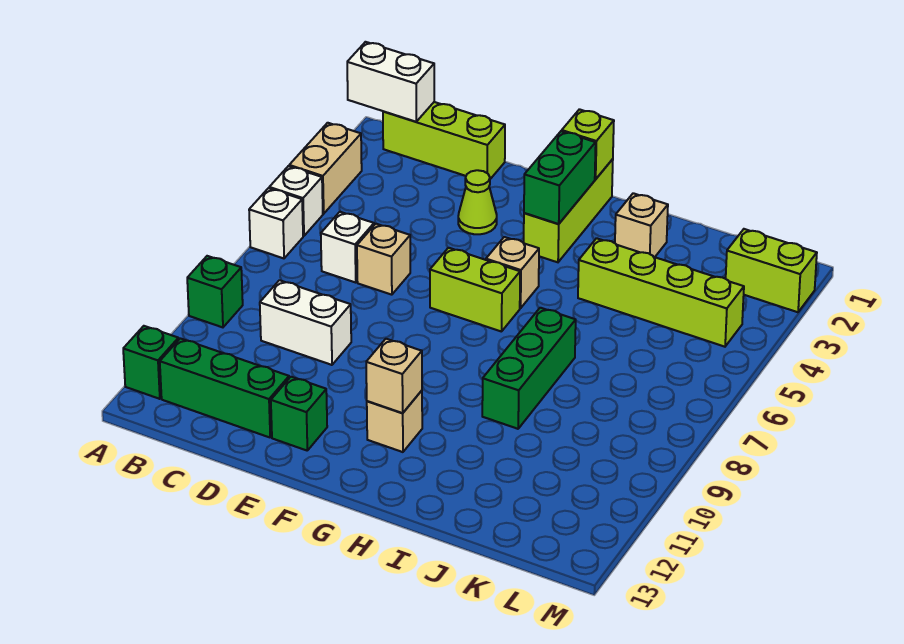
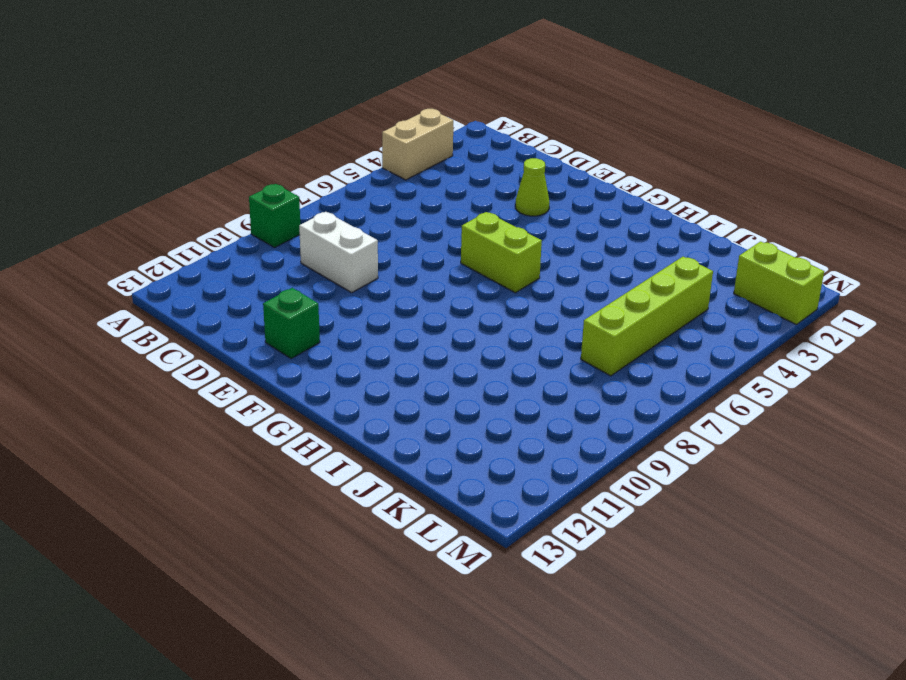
lime brick K4:K7 level 1 -> lime brick I4:L4 level 1
none -> white brick A5 level 1
none -> white brick A6 level 1
none -> green brick A12 level 1

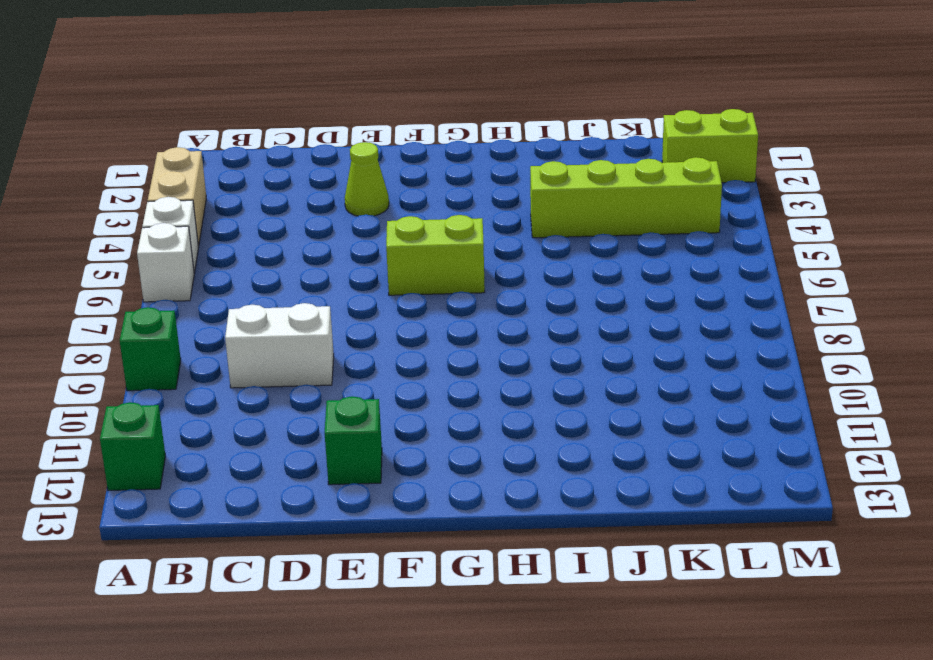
none -> lime brick B1:D1 level 1
none -> green brick B12:D12 level 1
none -> white brick C6 level 1

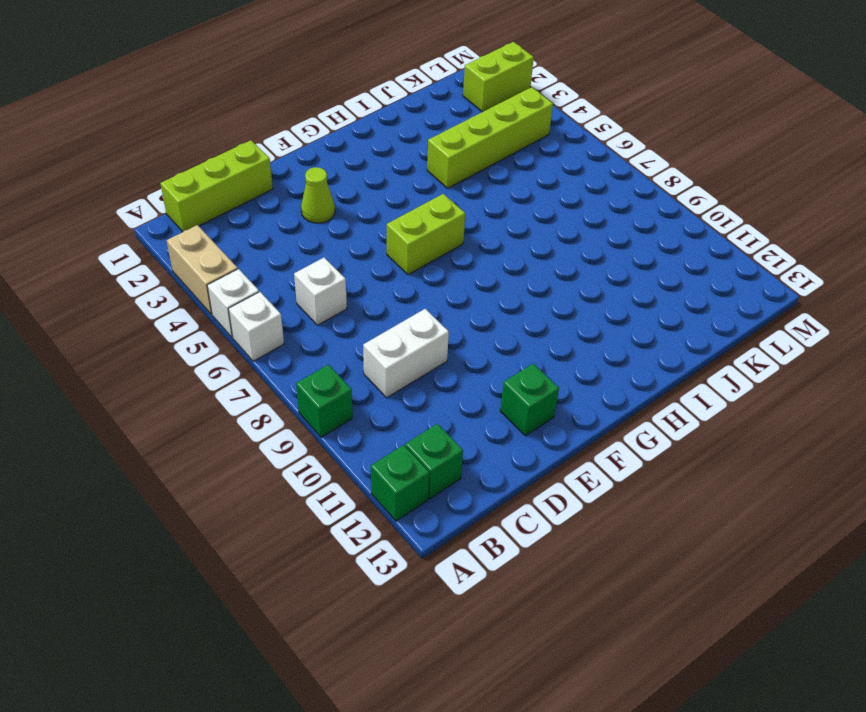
green brick B12 level 1 -> green brick B12:D12 level 1
none -> tan brick D6 level 1
none -> lime brick G1:G3 level 1
none -> tan brick G5 level 1

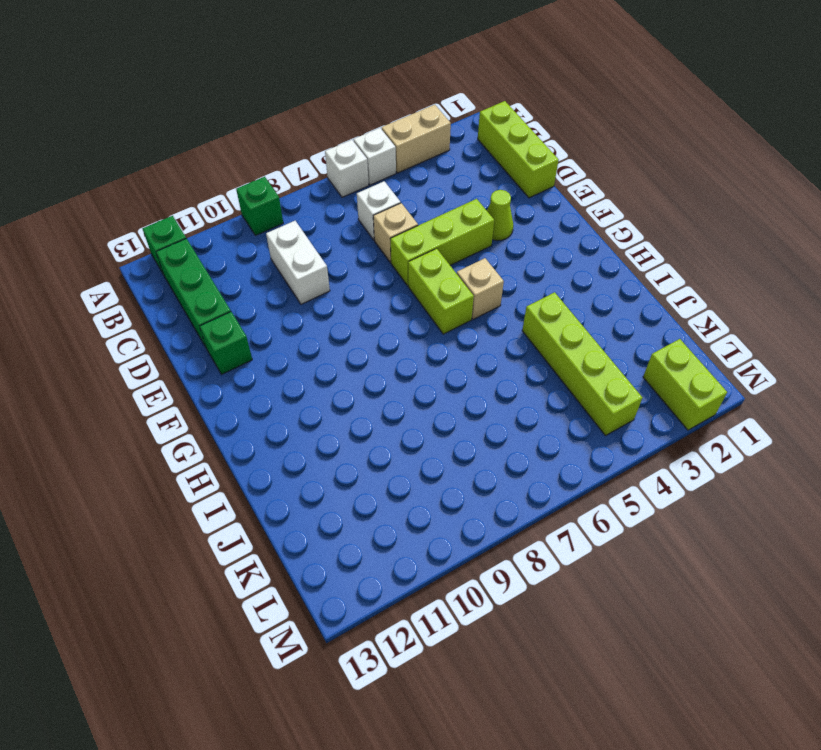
lime brick E4:E6 level 1 -> lime brick G1:G3 level 1
none -> tan brick G11 level 1
none -> tan brick I2 level 1
none -> green brick I7:I9 level 1

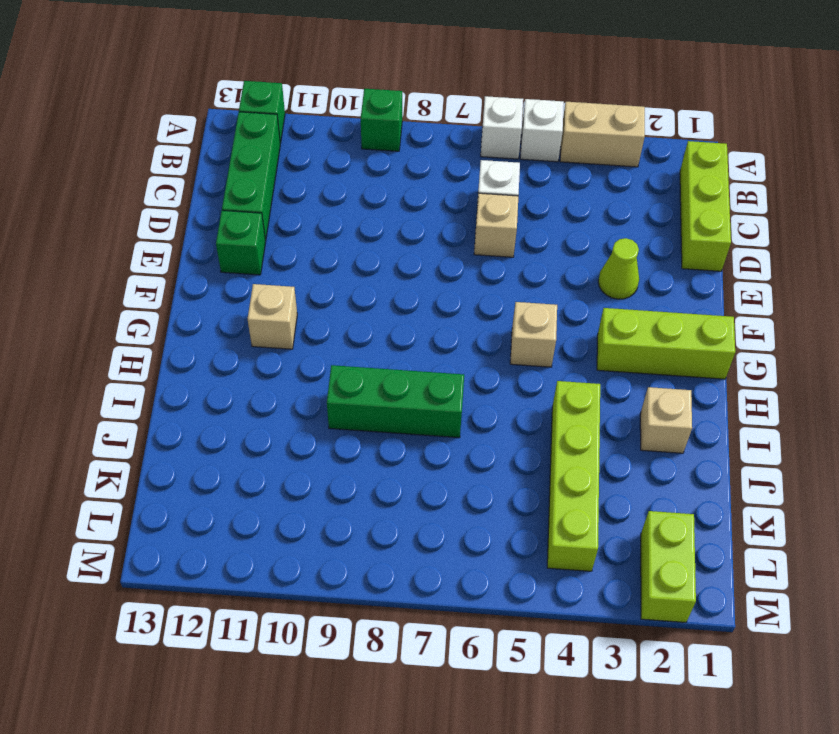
none -> white brick C9:D9 level 1
none -> lime brick F6:G6 level 1
none -> white brick A1:B1 level 2

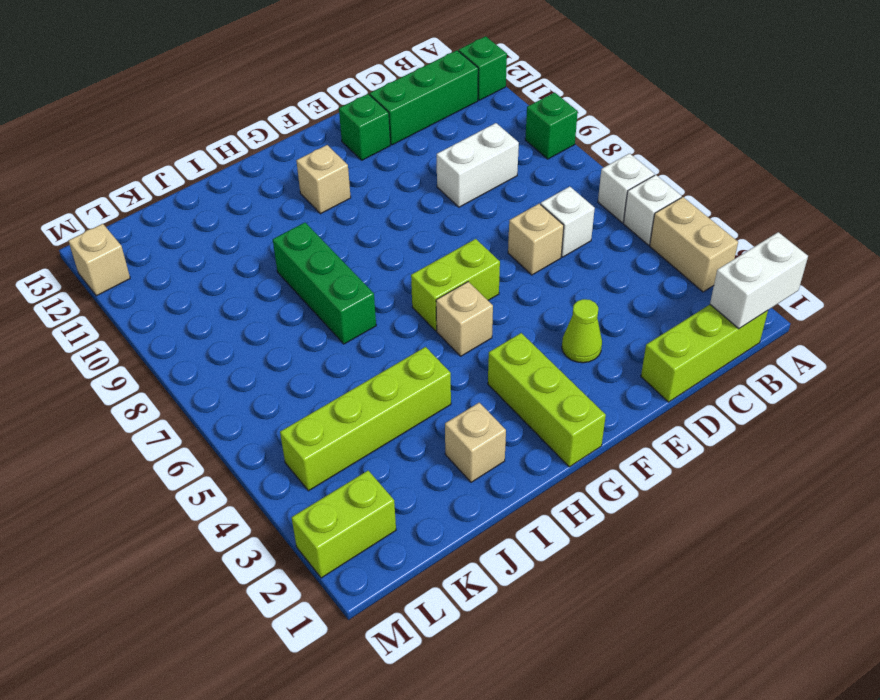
tan brick M12 level 1 -> tan brick G11 level 2
none -> lime brick G1 level 2
none -> green brick G2:G3 level 2

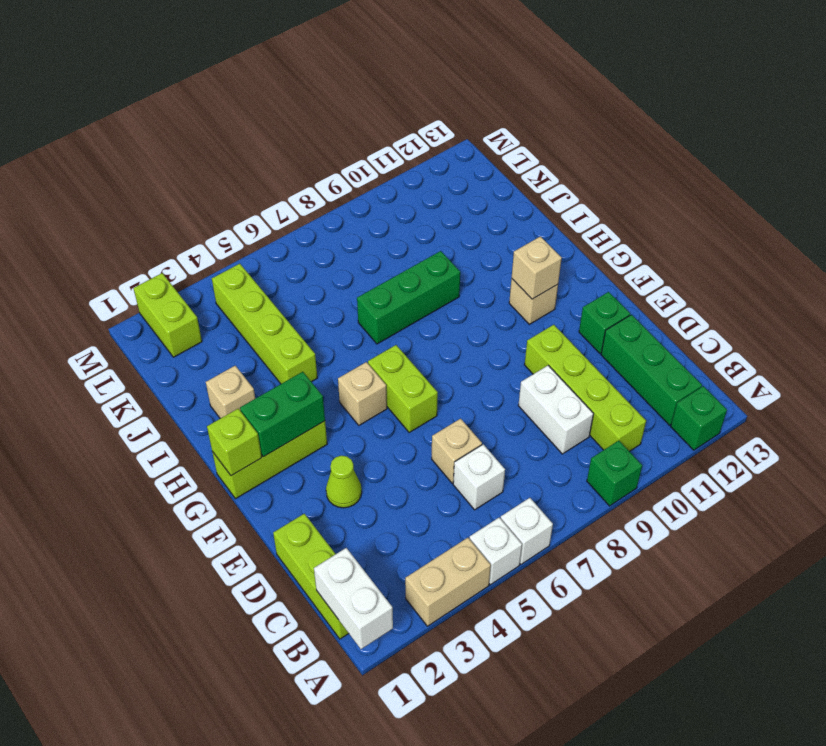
lime brick B10:E10 level 1 -> none

